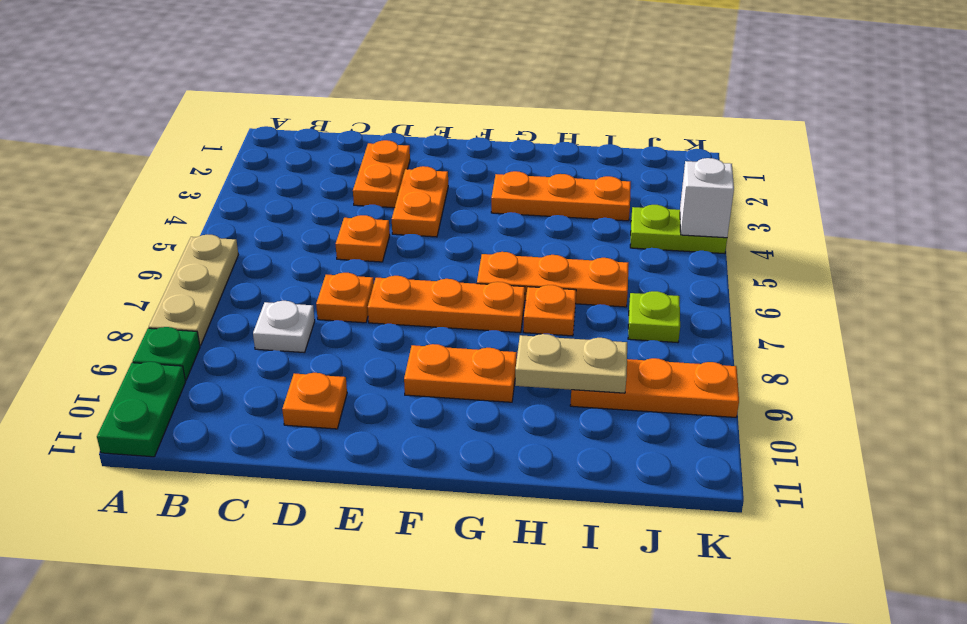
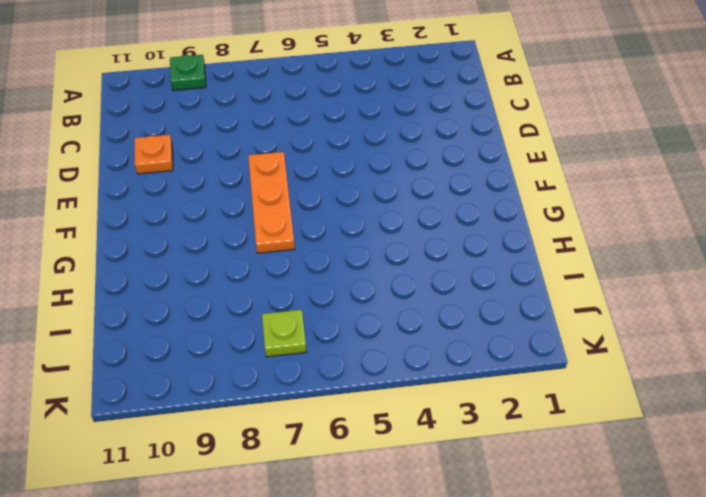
none -> tan plate A6:A8 level 1
none -> green plate A10:A11 level 1
none -> white plate C8 level 1

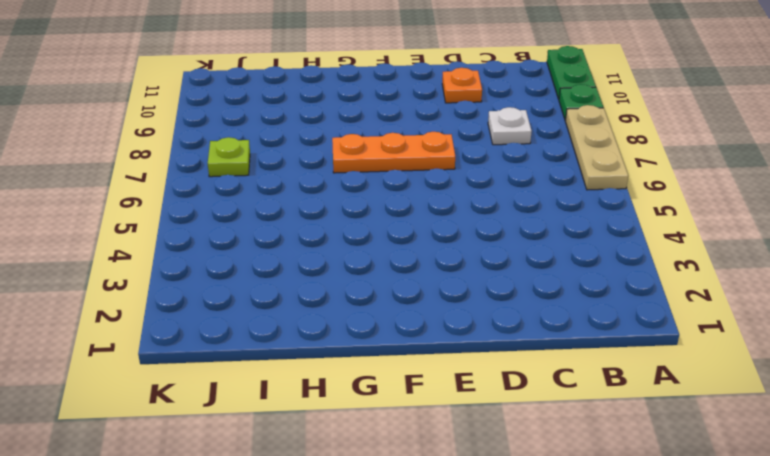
none -> orange plate D2:D3 level 1
none -> orange plate D5 level 1
none -> orange plate D7 level 1

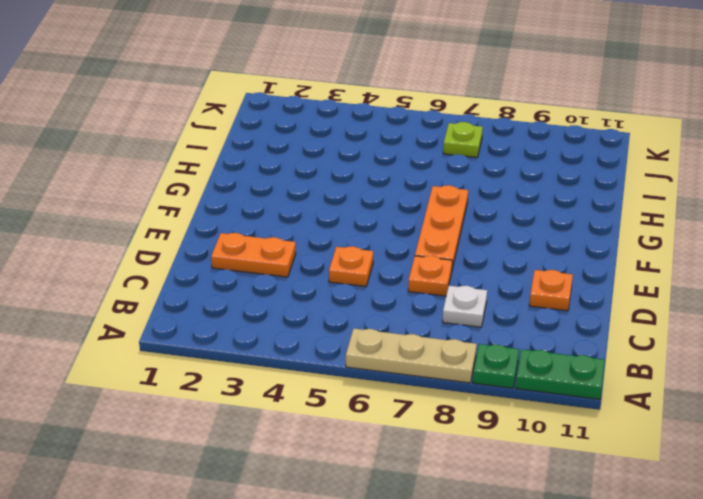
none -> orange plate E3:E4 level 1
none -> orange plate F9:G9 level 1
none -> orange plate G3:I3 level 1

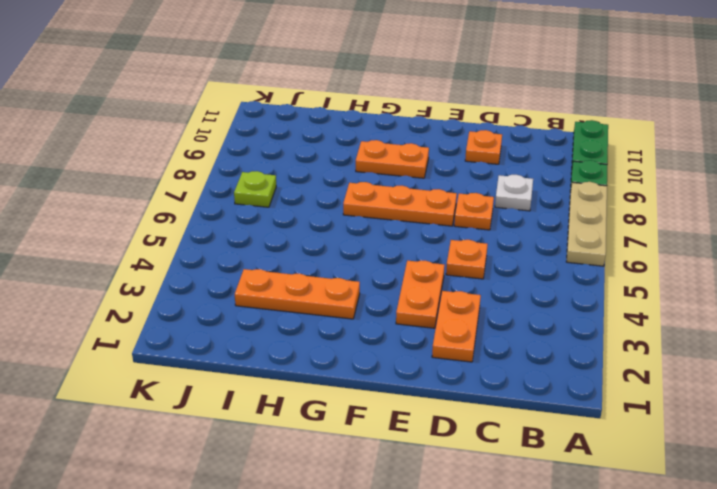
none -> orange plate G6:I6 level 1
none -> orange plate H7 level 1
none -> orange plate I9:K9 level 1

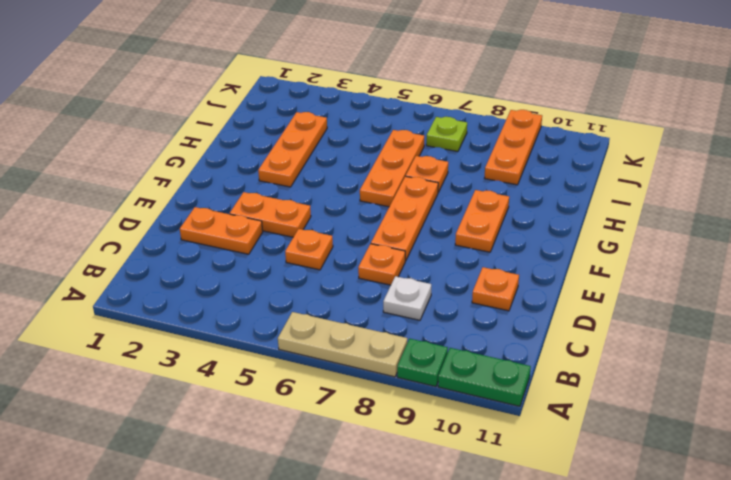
none -> lime plate J4:K4 level 1
none -> tan plate H9:I9 level 2
none -> white brick K4 level 2

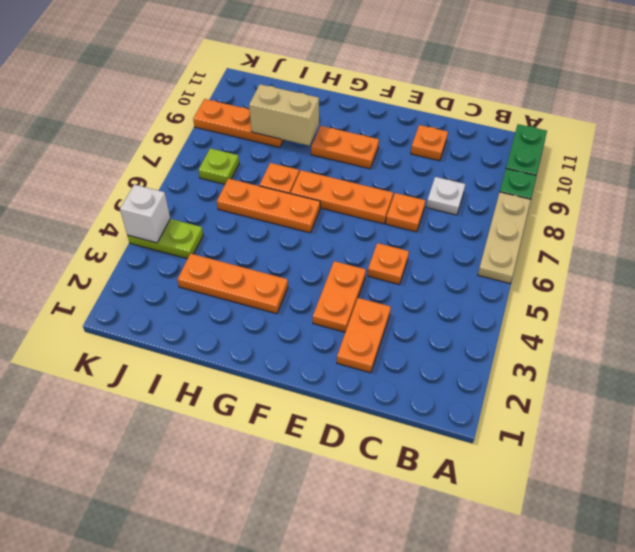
tan brick H9:I9 level 2 -> tan plate H9:I9 level 2

